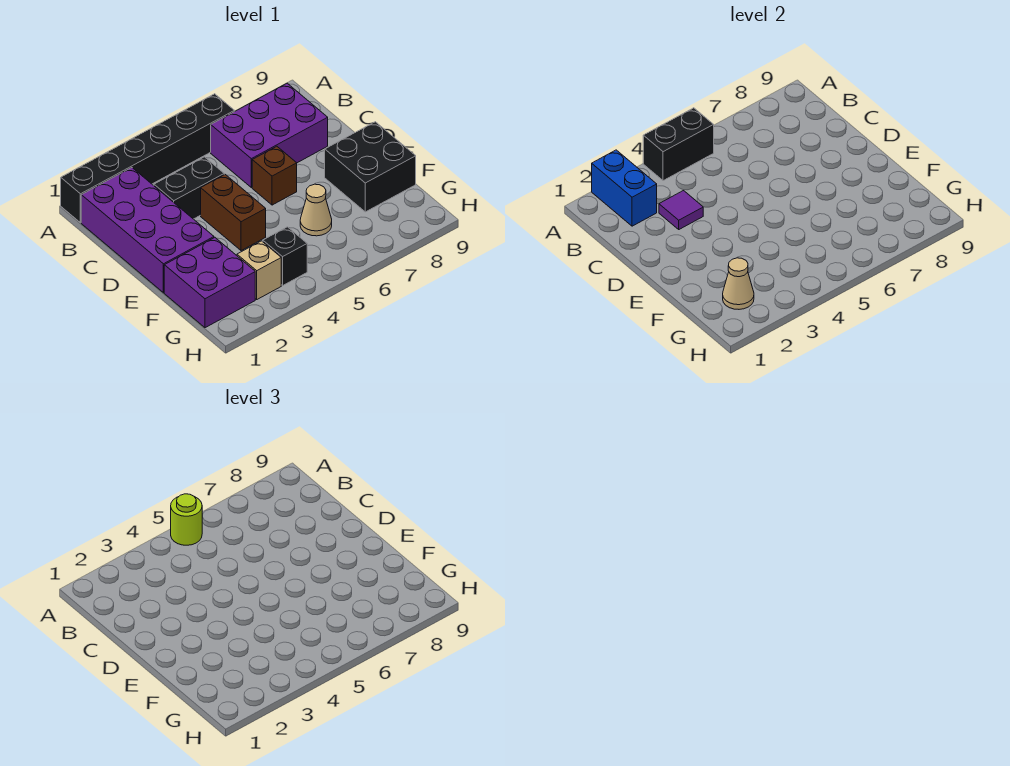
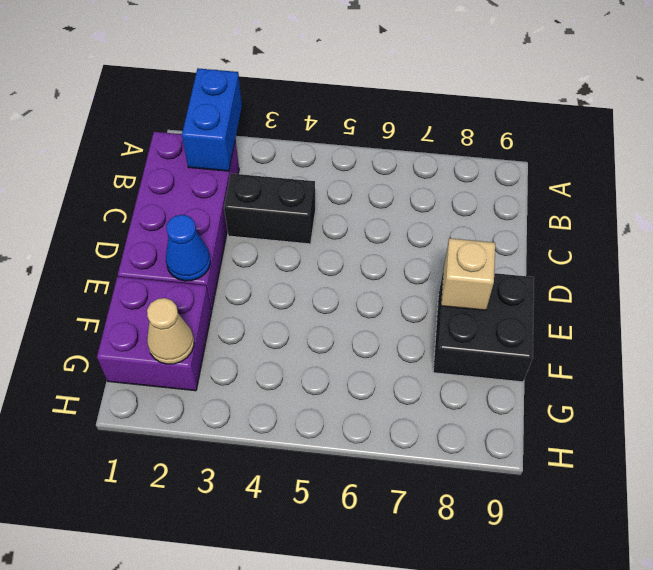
blue cone E2 level 2 -> none
tan brick E8 level 2 -> tan brick G3 level 1
none -> black brick A1:A6 level 1
none -> purple brick B6:C8 level 1
none -> brown brick D4:E4 level 1

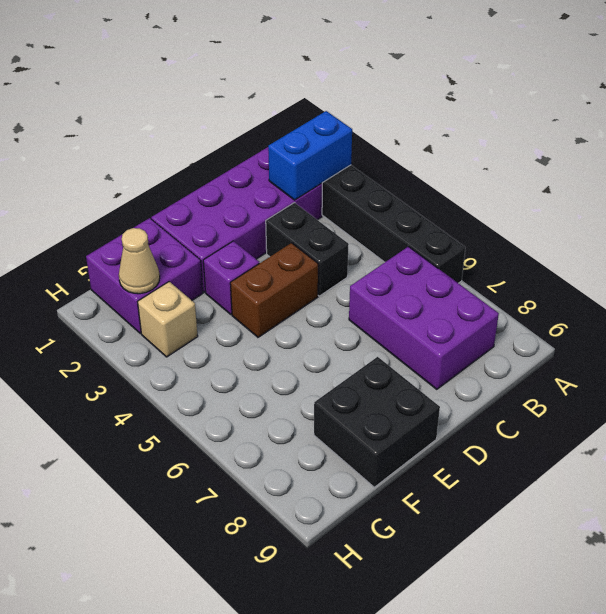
purple brick E3 level 1 -> none
none -> brown brick D6 level 1
none -> tan cone F6 level 1
none -> black brick G4 level 1

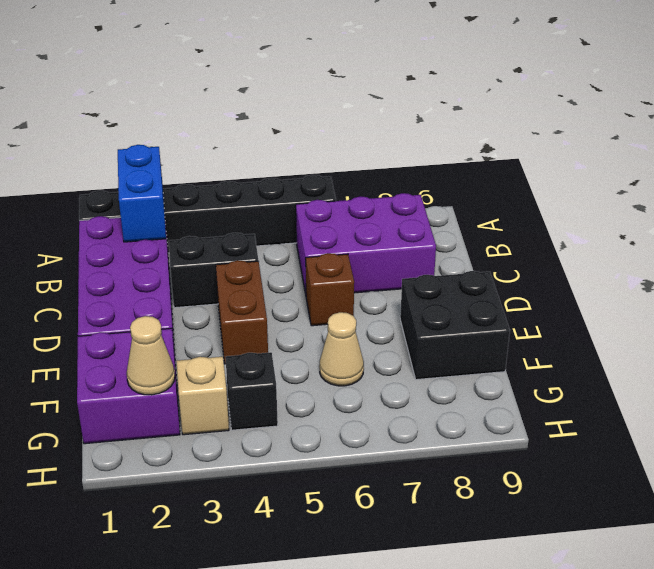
none -> black brick A4:A5 level 2
none -> purple tile C3 level 2
none -> lime round brick A5 level 3

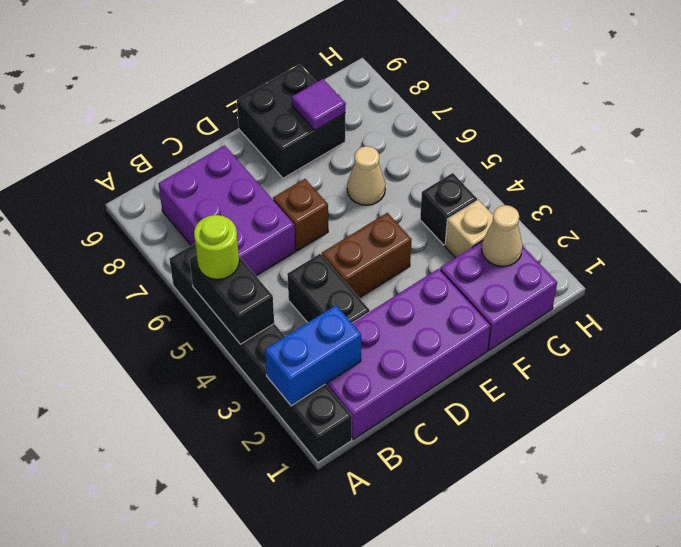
purple tile F8 level 2 -> purple tile C3 level 2

